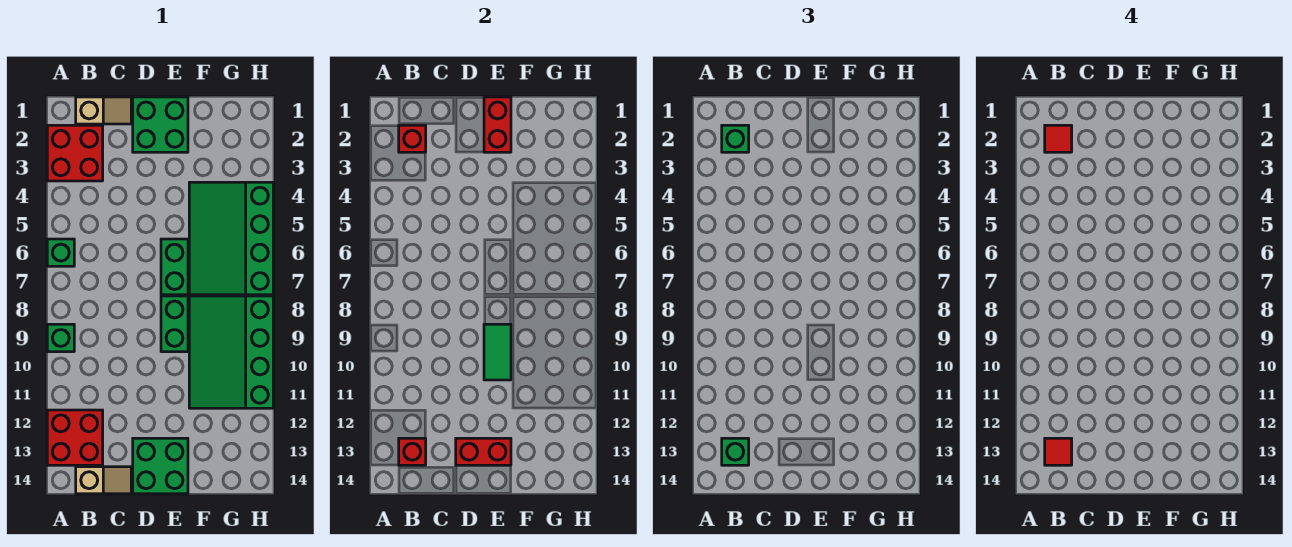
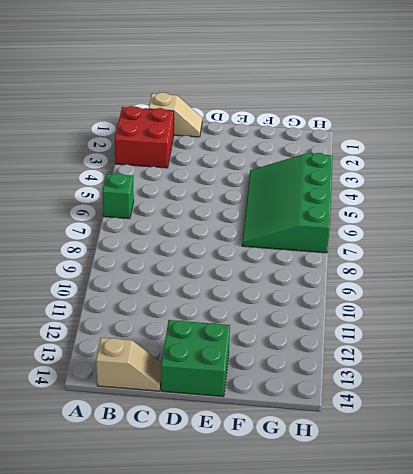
none -> green brick A9 level 1
none -> red brick A12:B13 level 1
none -> green brick D1:E2 level 1

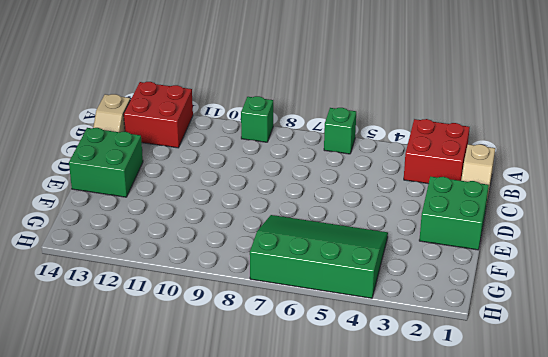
none -> green brick E6:E7 level 1
none -> green brick E8:E9 level 1
none -> green slope F8:H11 level 1 top H

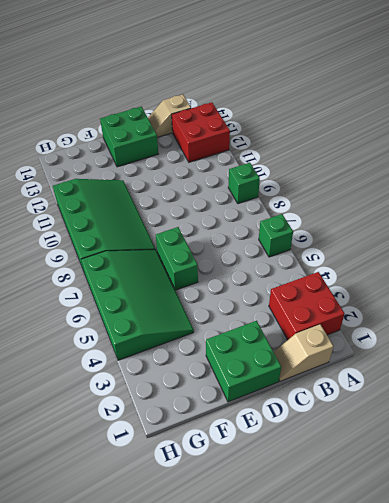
none -> green brick E8:E9 level 1
none -> red brick B2 level 2
none -> red brick B13 level 2

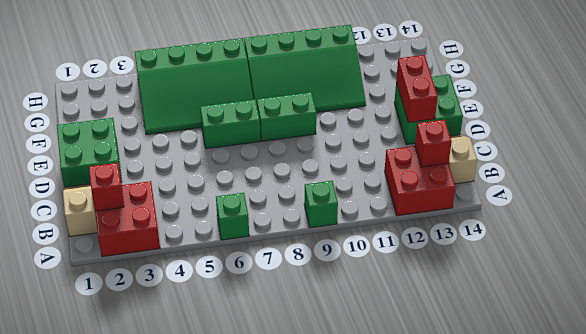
none -> red brick E1:E2 level 2
none -> green tile E9:E10 level 2
none -> green brick B2 level 3

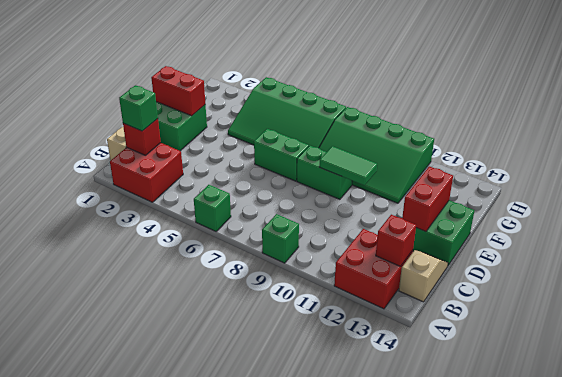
none -> green brick B13 level 3
none -> red tile B2 level 4
none -> red tile B13 level 4

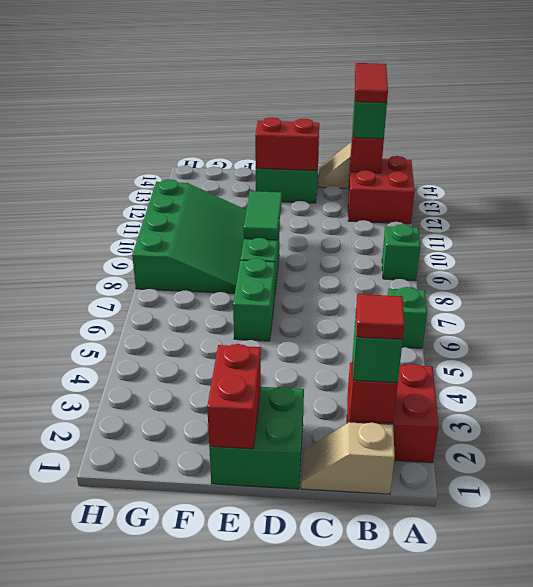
red tile B13:B14 level 4 -> red tile B13 level 4
none -> green slope F4:H7 level 1 top H

